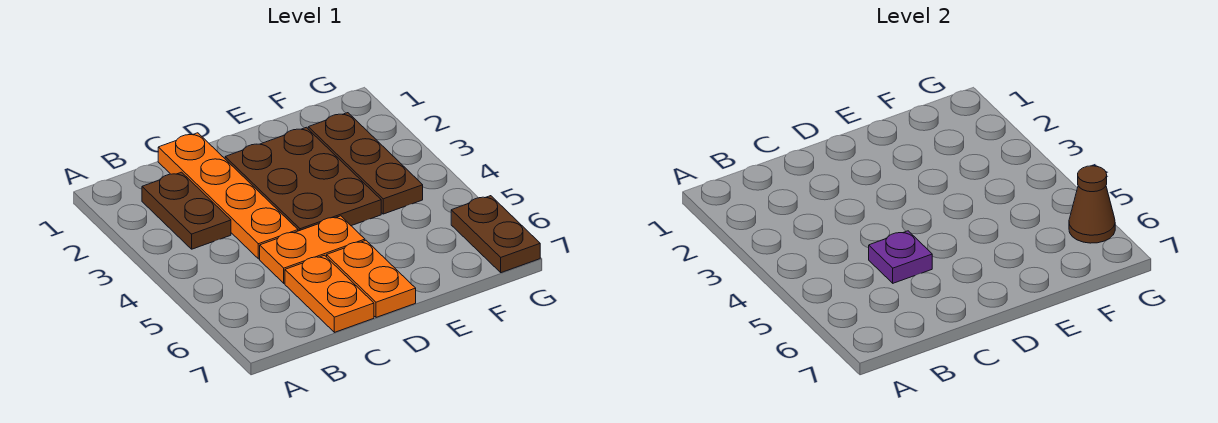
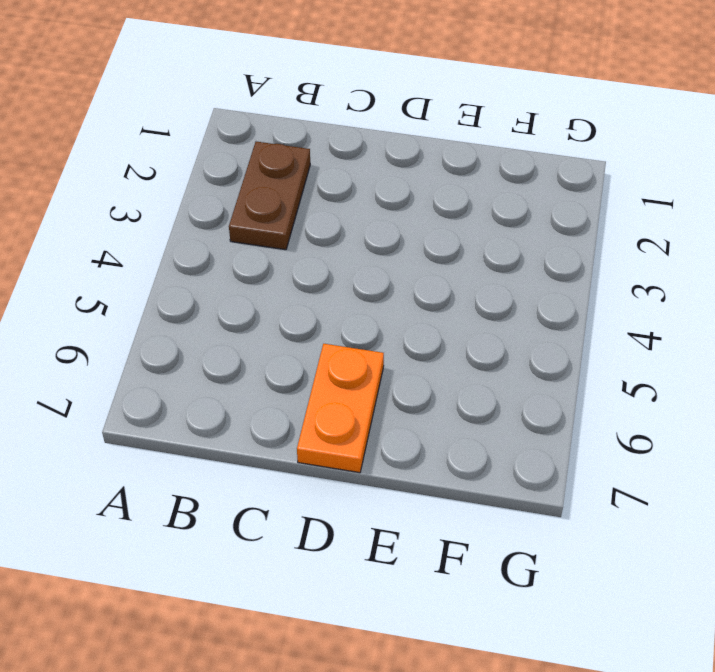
none -> orange plate C1:C4 level 1
none -> orange plate C5:D5 level 1

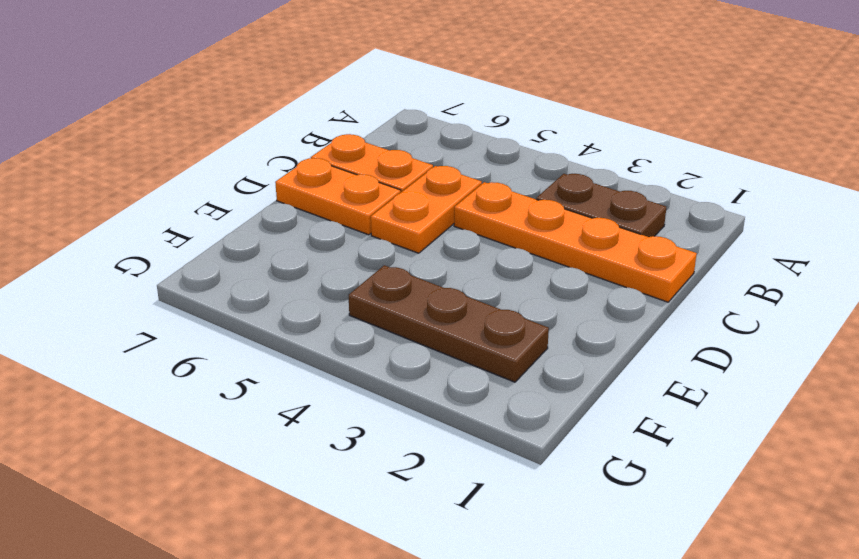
none -> brown plate D2:E4 level 1
none -> brown plate G6:G7 level 1

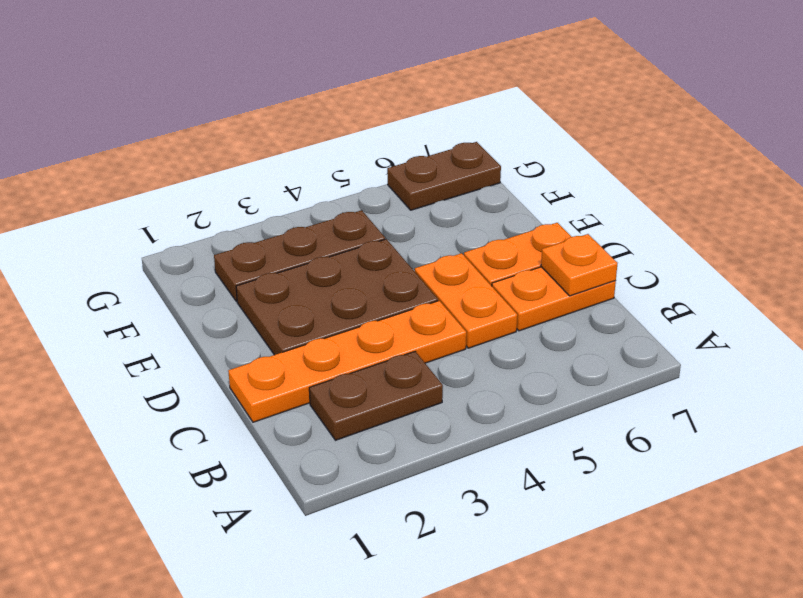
orange plate C7 level 2 -> none
none -> purple plate C5 level 2
none -> brown cone G6 level 2

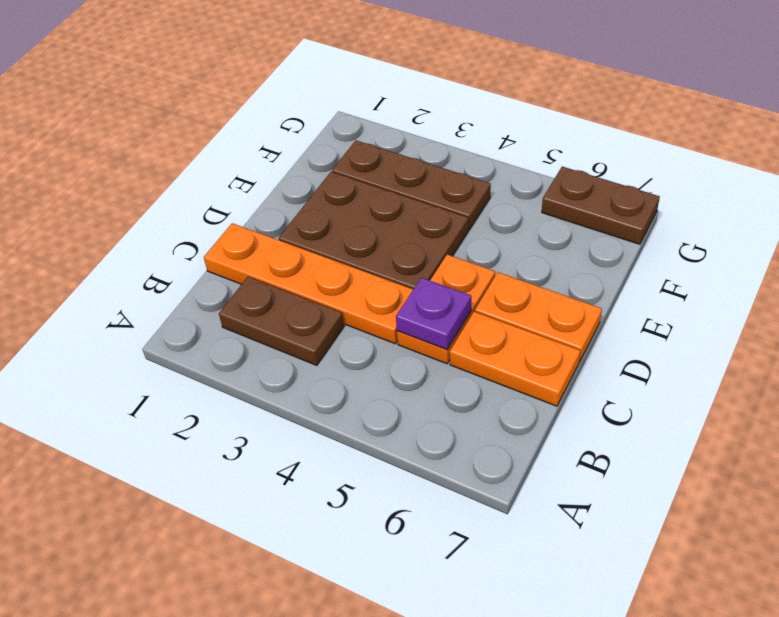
none -> brown cone G6 level 2

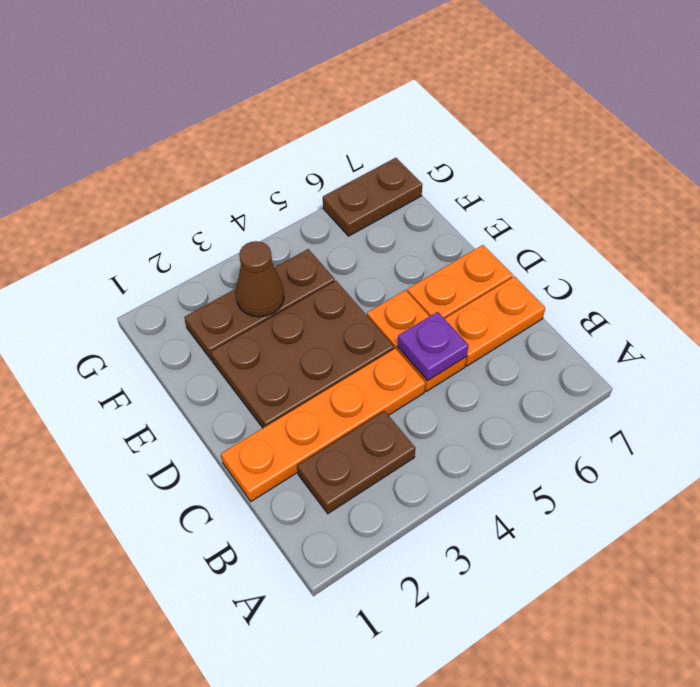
brown cone F3 level 2 -> brown cone G6 level 2

